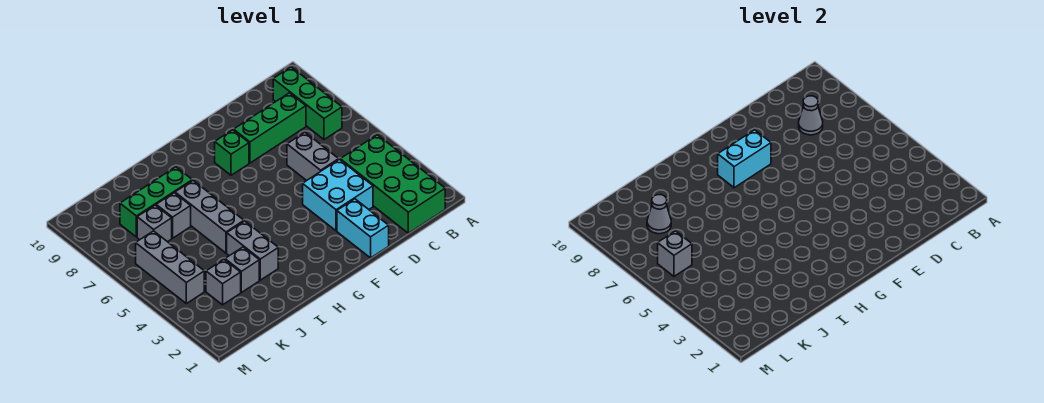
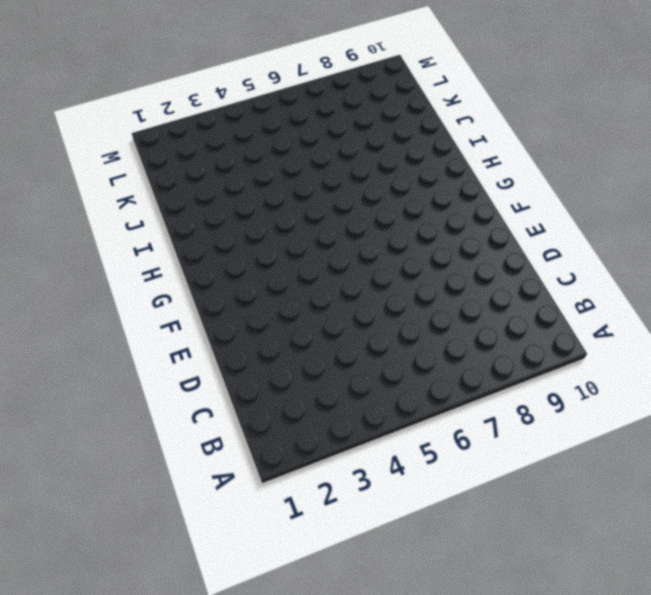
none -> green brick B1:C4 level 1
none -> green brick B7:B9 level 1
none -> green brick C8:E8 level 1

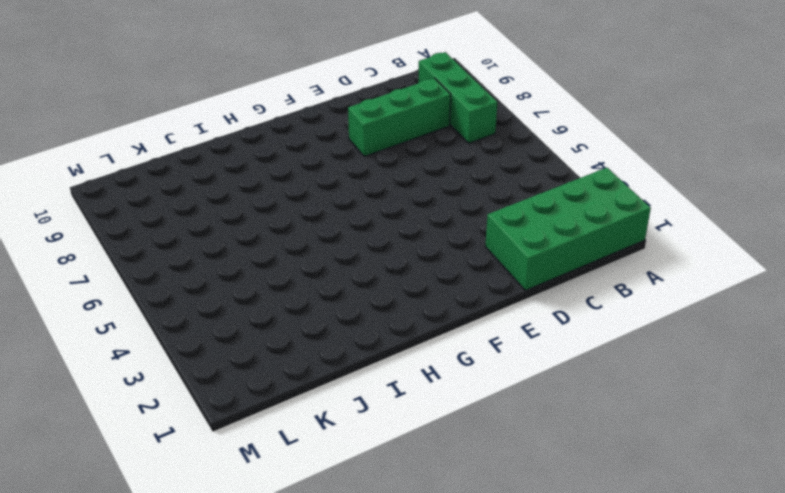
green brick A1:D2 level 1 -> green brick B1:C4 level 1
none -> cyan brick D3:E4 level 1
none -> grey brick D5:D6 level 1
none -> cyan brick E1:E2 level 1

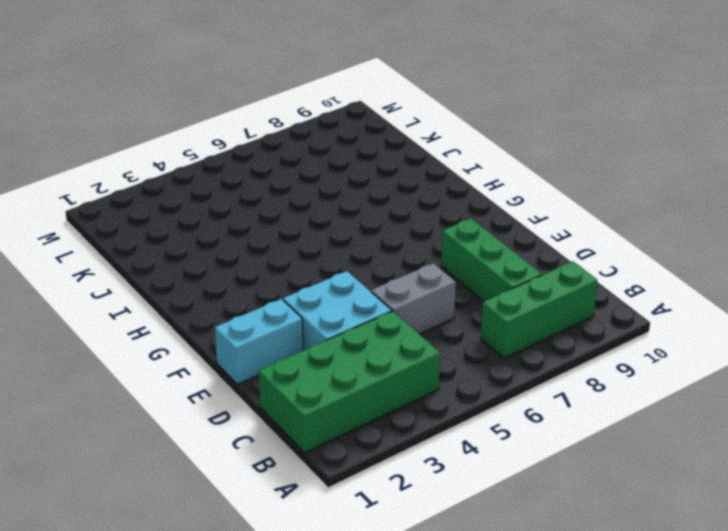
none -> green brick F8 level 1
none -> grey brick I3:I4 level 1
none -> grey brick I5:I7 level 1

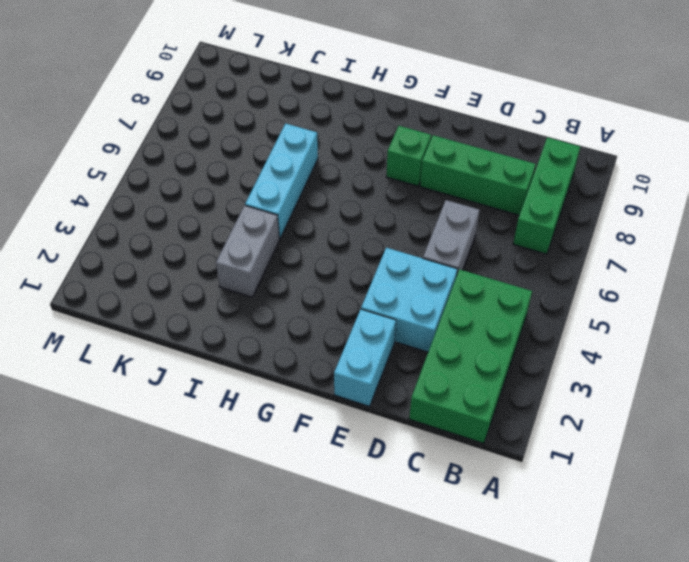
cyan brick I5:I7 level 1 -> grey brick I5:I7 level 1
none -> green brick I8:K8 level 1
none -> grey brick J3 level 1
none -> grey brick J7 level 1

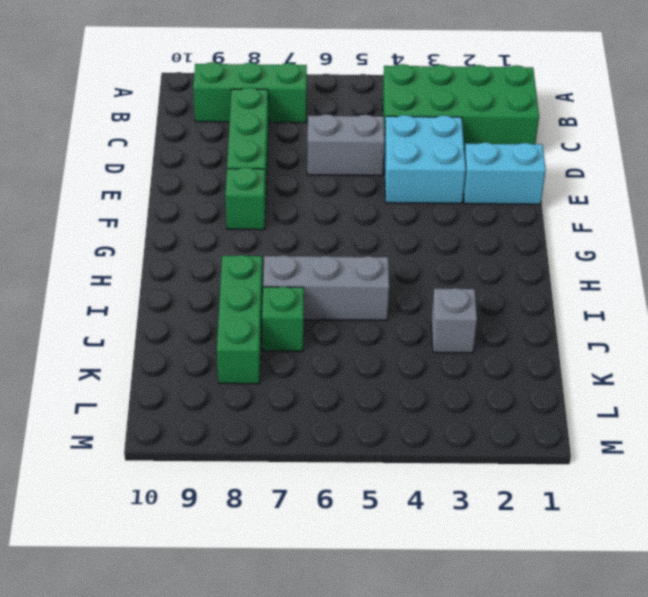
green brick J7 level 1 -> grey brick J7 level 1
none -> grey brick I3:I4 level 1
none -> grey brick K3 level 1
none -> grey brick K7 level 1

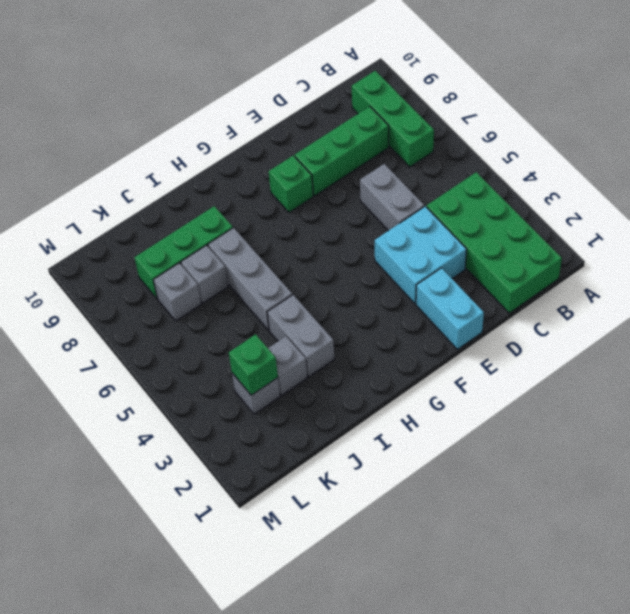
green brick K3 level 2 -> none
none -> grey brick L4:L6 level 1
none -> grey cone C8 level 2
none -> cyan brick F8:G8 level 2

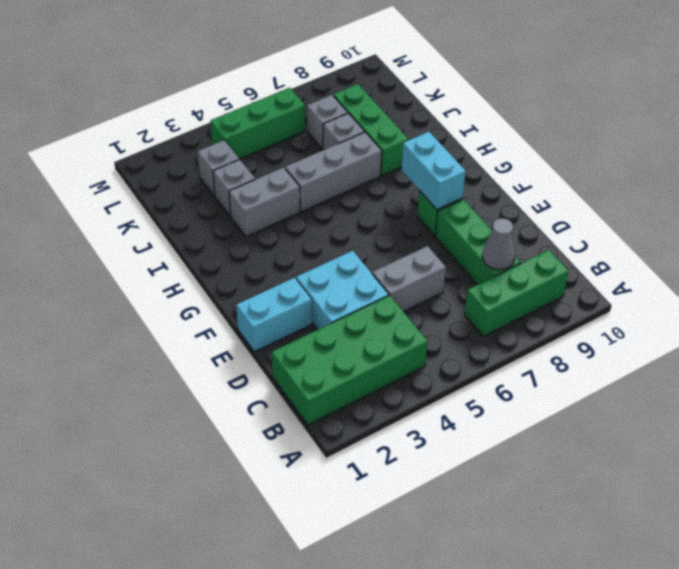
green brick L4:L6 level 1 -> grey brick L4:L6 level 1
none -> grey cone K8 level 2
none -> grey brick L6 level 2

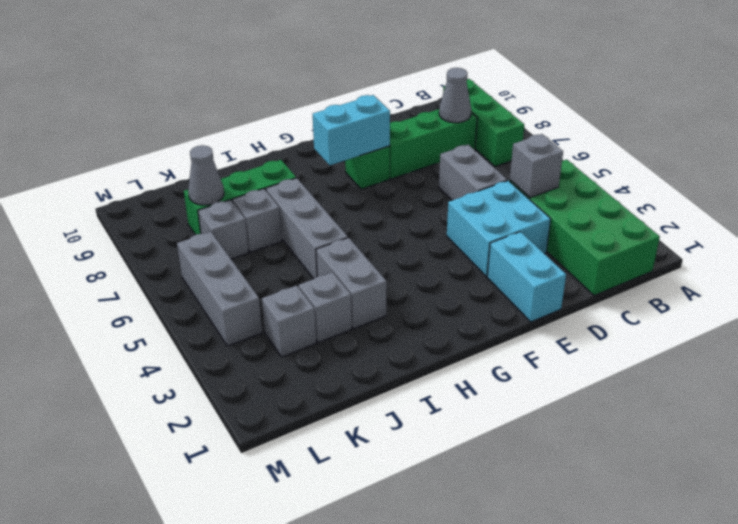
grey brick C4 level 2 -> grey brick L6 level 2

